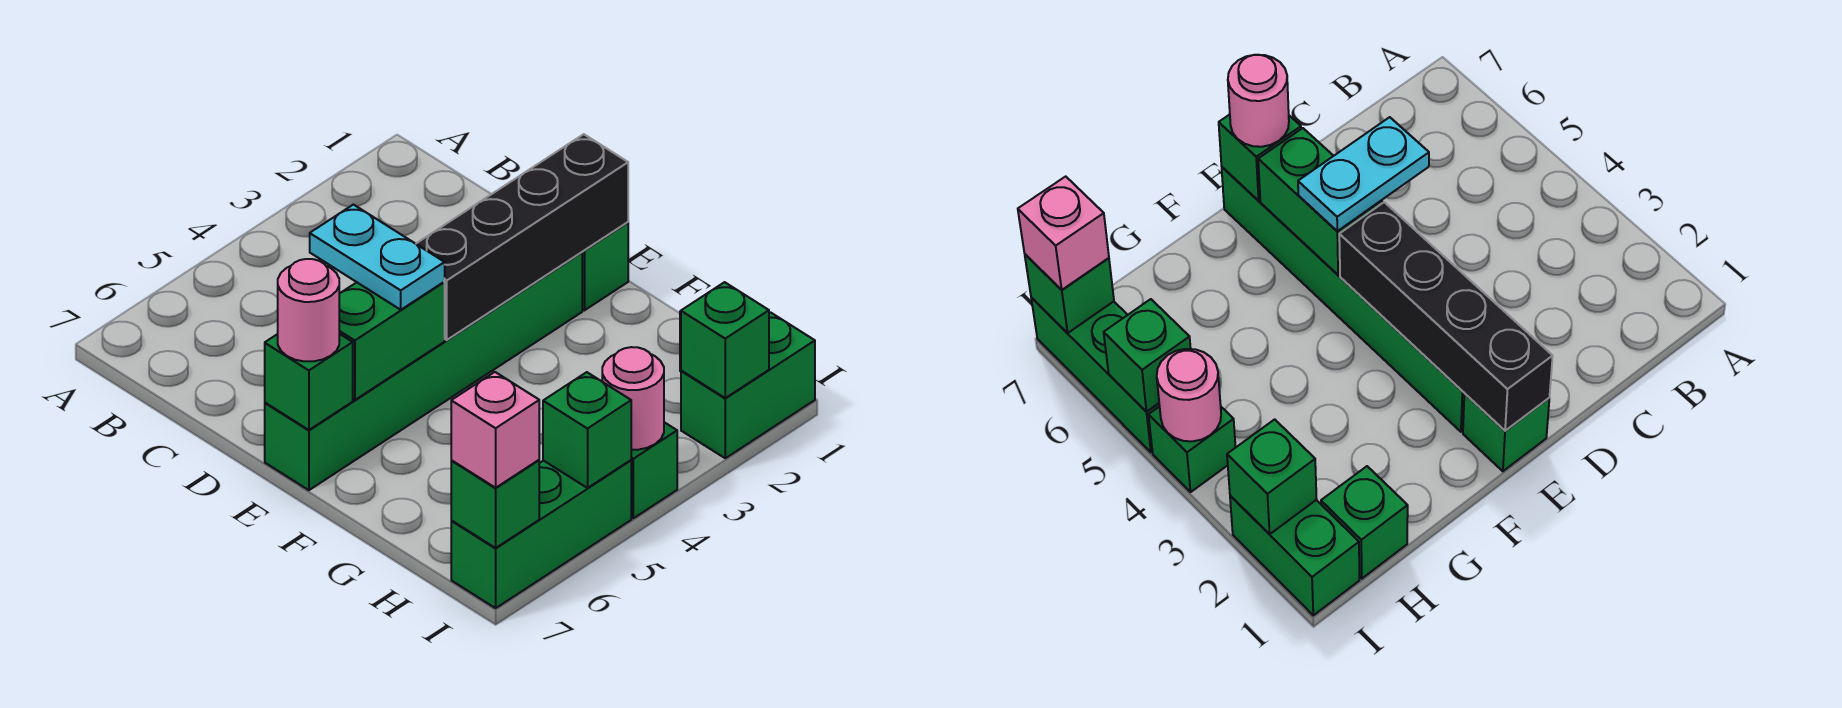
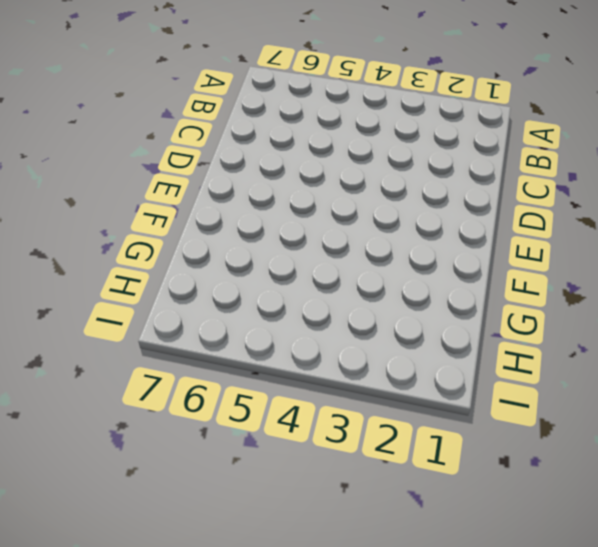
none -> green brick E1 level 1
none -> green brick E2:E7 level 1
none -> green brick H1 level 1

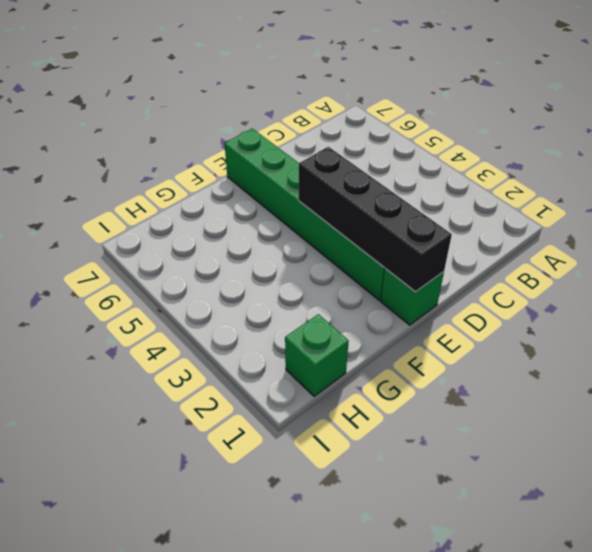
none -> green brick I1:I2 level 1
none -> green brick I4 level 1
none -> green brick I5:I7 level 1

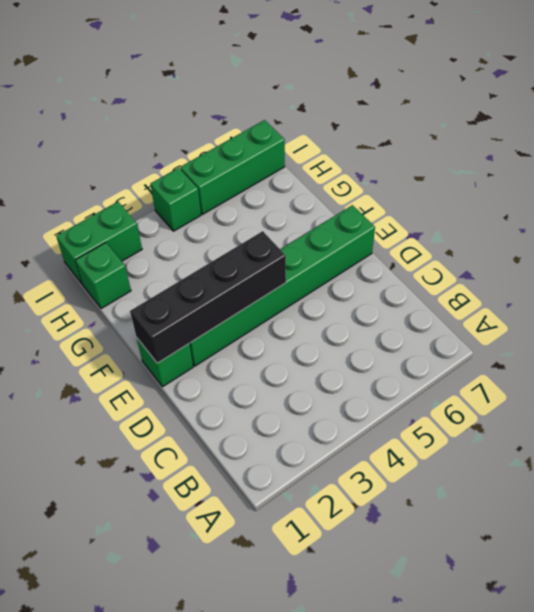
none -> green brick E5:E6 level 2
none -> green brick E7 level 2
none -> green brick I2 level 2

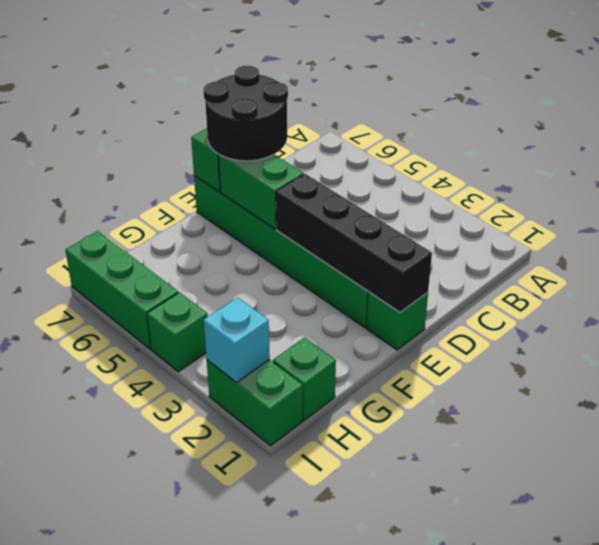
black round brick D6:E7 level 3 -> pink round brick E7 level 3
cyan brick I2 level 2 -> green brick I2 level 2
none -> pink round brick I4 level 2
none -> green brick I5 level 2
none -> green brick I7 level 2

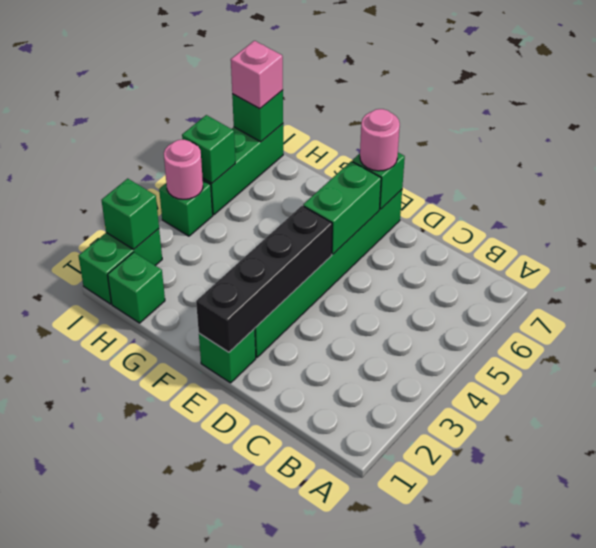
none -> cyan plate D5:E5 level 3

